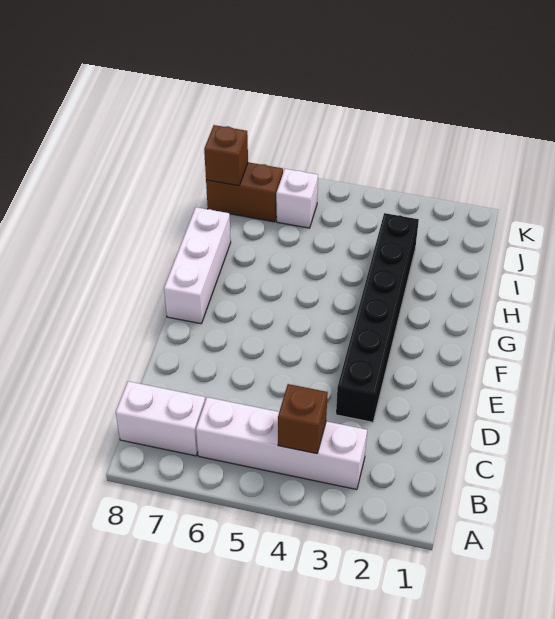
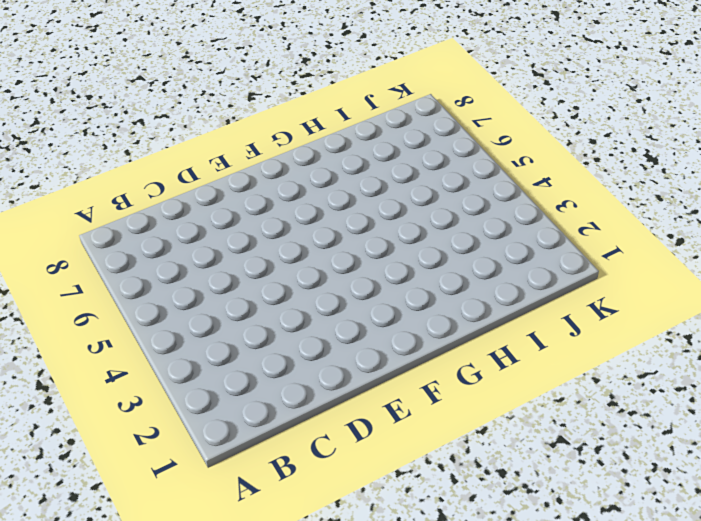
none -> white brick B3:B6 level 1
none -> white brick B7:B8 level 1

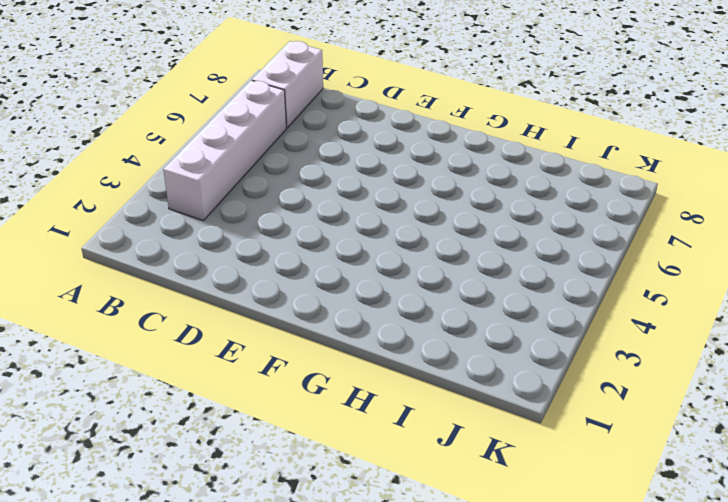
none -> black brick D3:I3 level 1
none -> white brick F8:H8 level 1

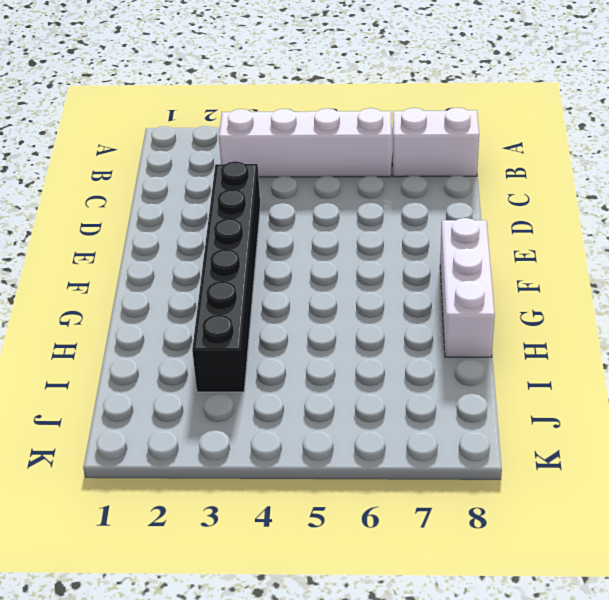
none -> white brick J6 level 1
none -> brown brick J7:J8 level 1

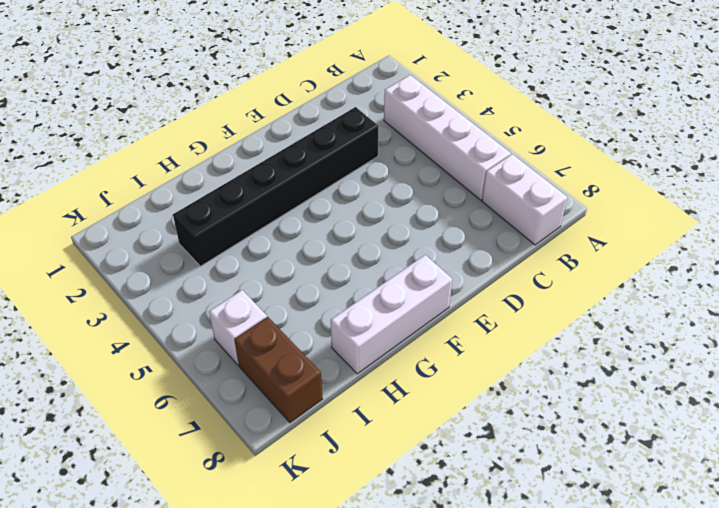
none -> brown brick B4 level 2
none -> brown brick J8 level 2

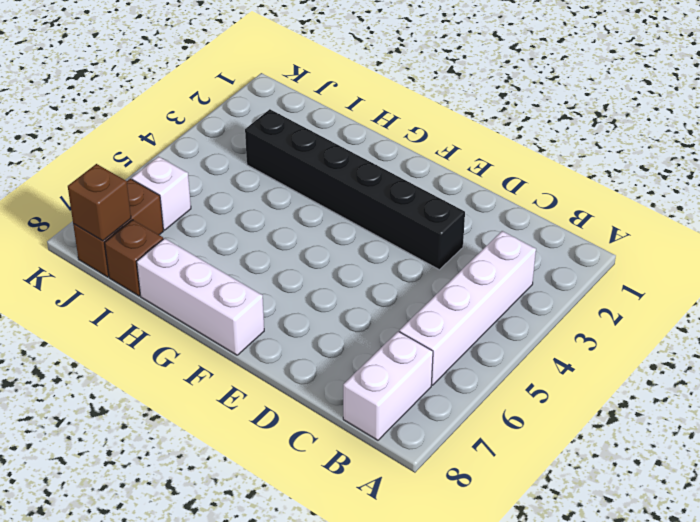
brown brick I8 level 1 -> brown brick B4 level 2

